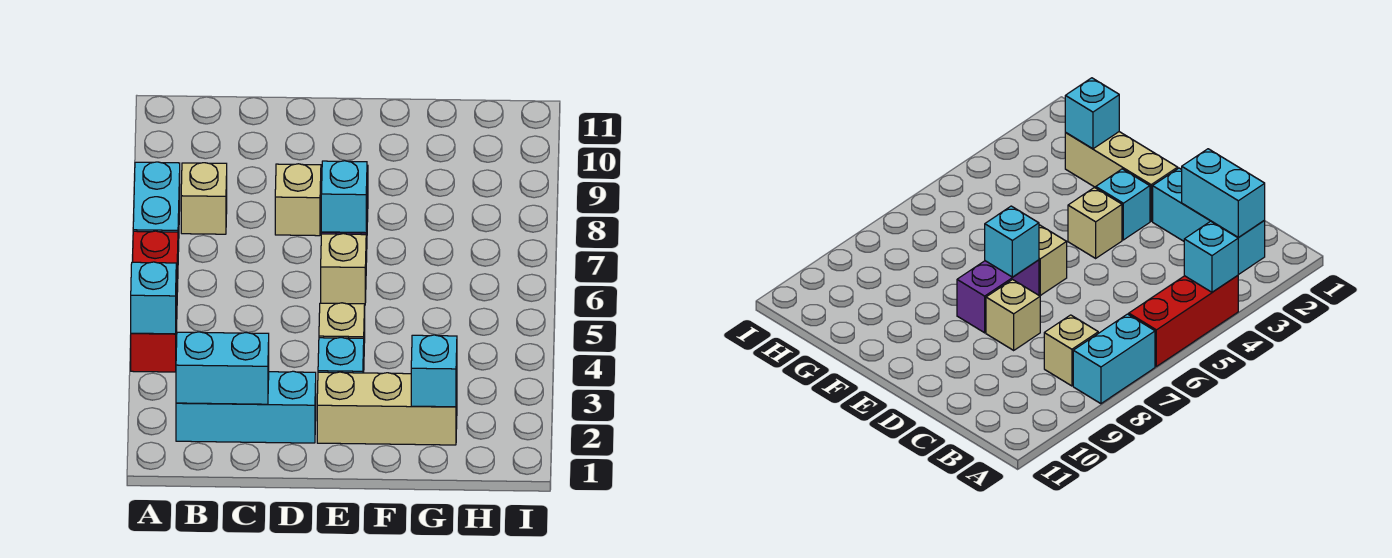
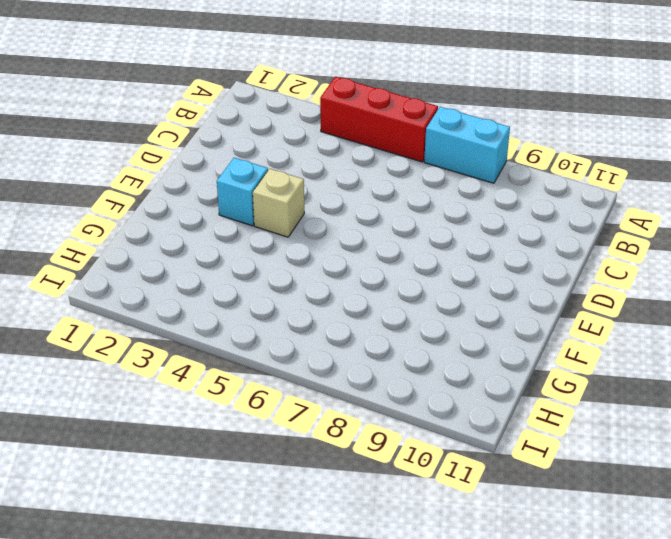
none -> cyan brick B2:D2 level 1
none -> tan brick B8 level 1
none -> tan brick D8 level 1

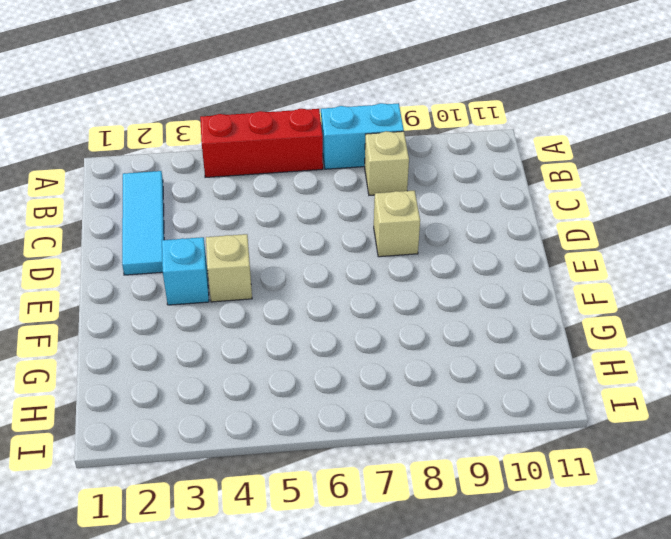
cyan tile B2:D2 level 1 -> cyan brick B2:D2 level 1
none -> tan brick E2:G2 level 1
none -> tan brick E6 level 1
none -> purple brick E7:E8 level 1

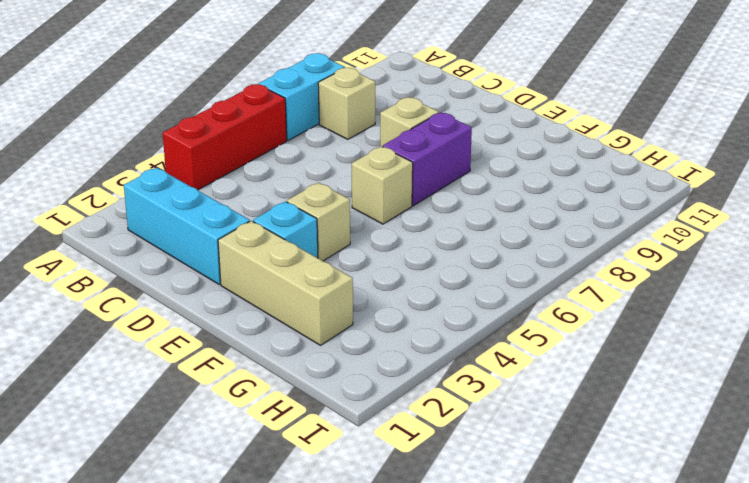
none -> cyan brick A4 level 2
none -> cyan brick B2:C2 level 2
none -> cyan brick E7 level 2

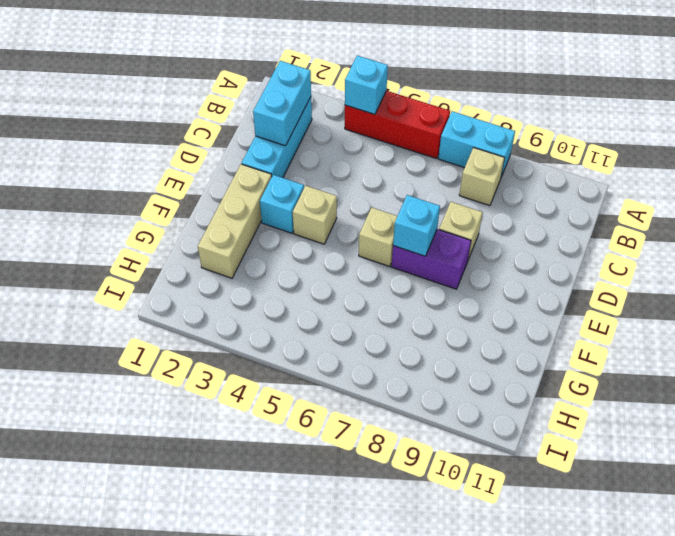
none -> cyan brick G2 level 2

